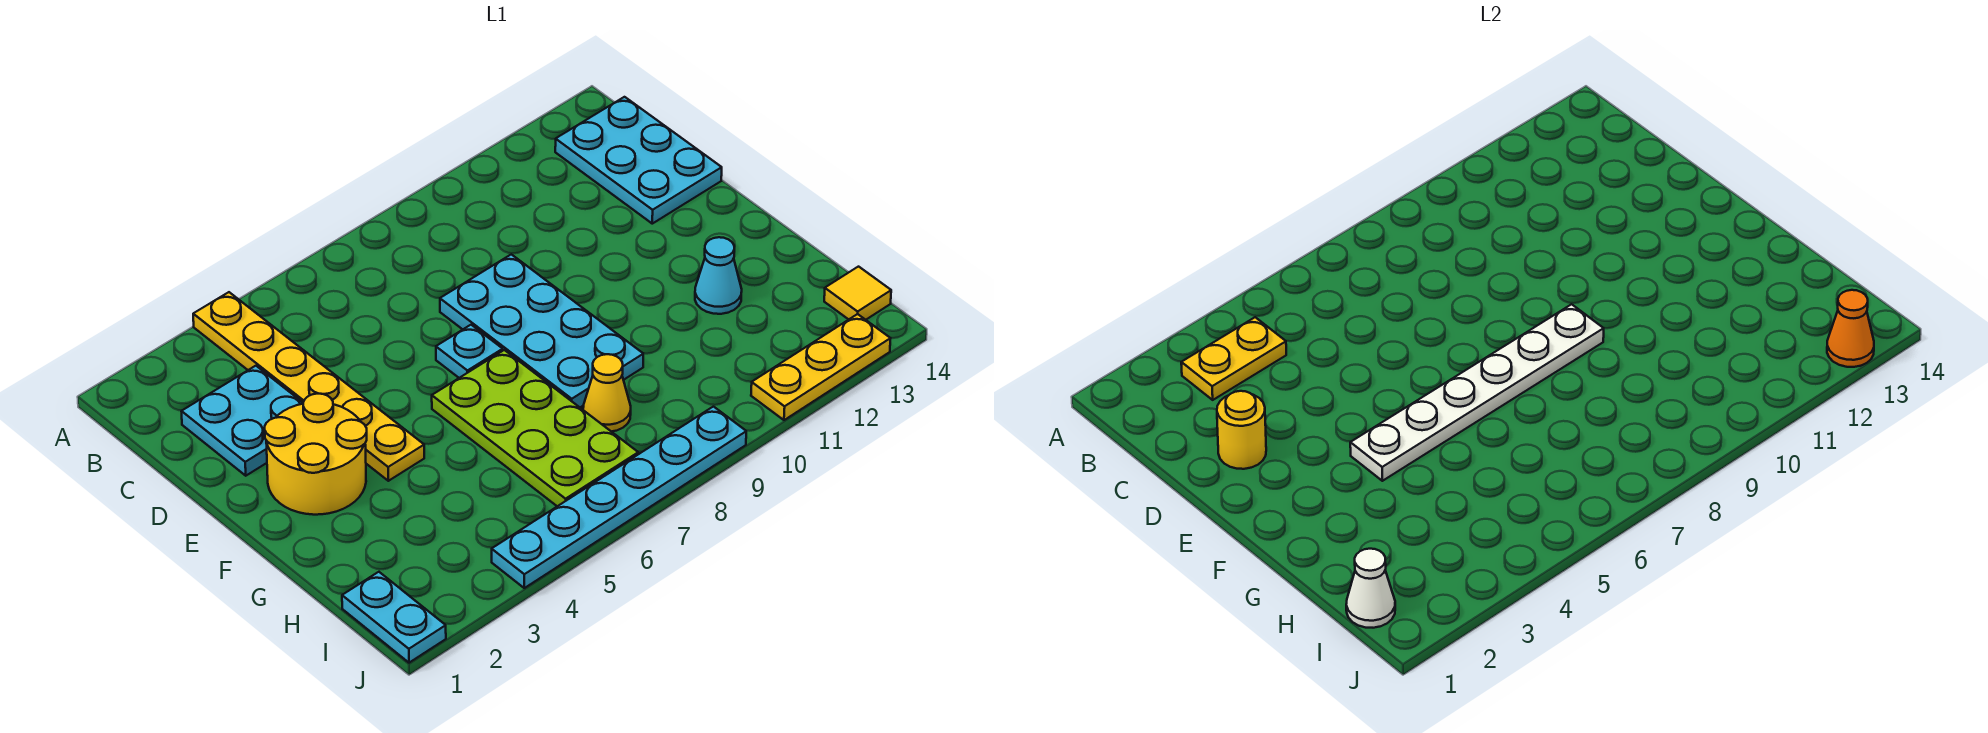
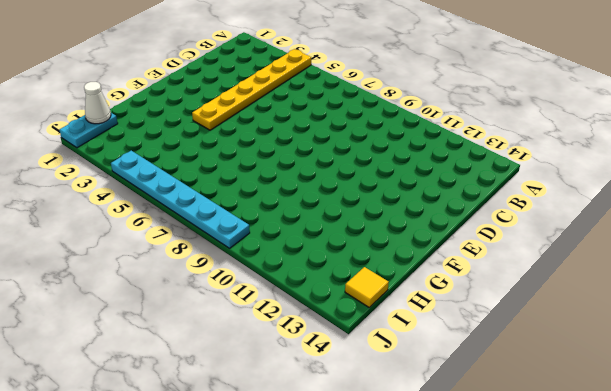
none -> cyan plate B13:D14 level 1
none -> cyan plate C2:D3 level 1
none -> cyan plate D8:G9 level 1

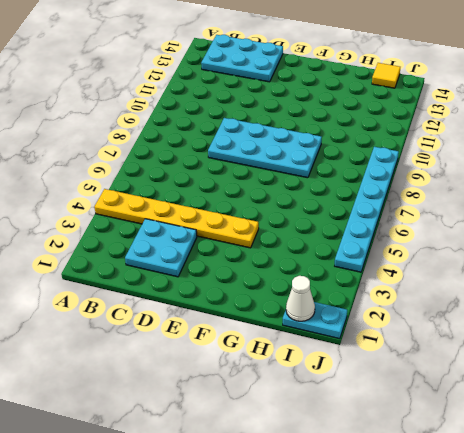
none -> yellow round brick E2:F3 level 1
none -> cyan plate E7 level 1
none -> lime plate F6:I7 level 1

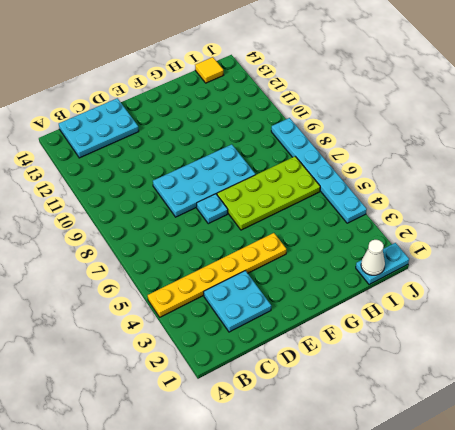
none -> yellow round brick E2:F3 level 1
none -> cyan cone G12 level 1
none -> yellow cone H8 level 1

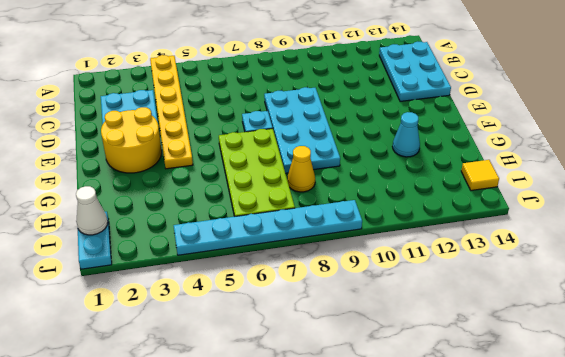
none -> yellow plate J11:J13 level 1
none -> yellow plate B3:B4 level 2
none -> yellow round brick D2 level 2

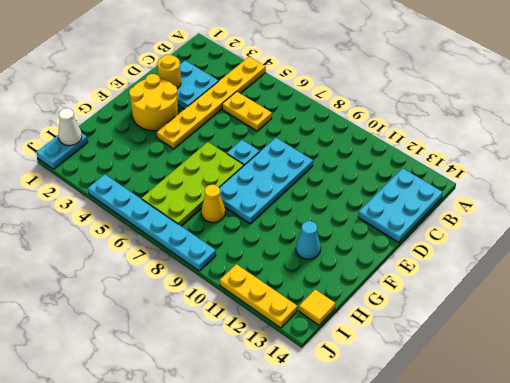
yellow plate C5:C6 level 1 -> yellow plate B3:B4 level 2
none -> white plate F4:F9 level 2
none -> orange cone J13 level 2

